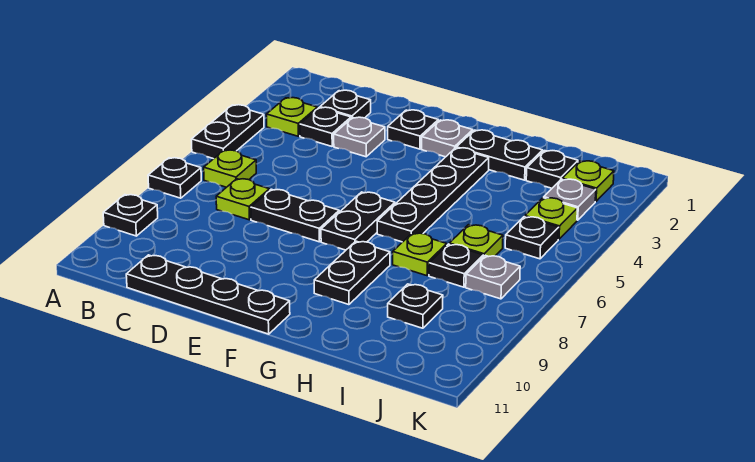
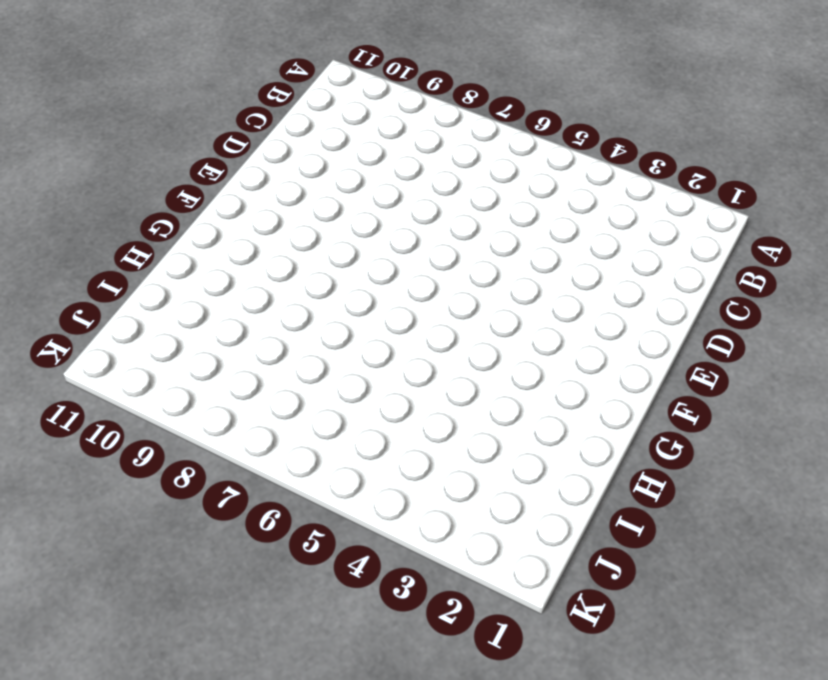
none -> black plate A4:A5 level 1
none -> black plate A7 level 1
none -> black plate A9 level 1

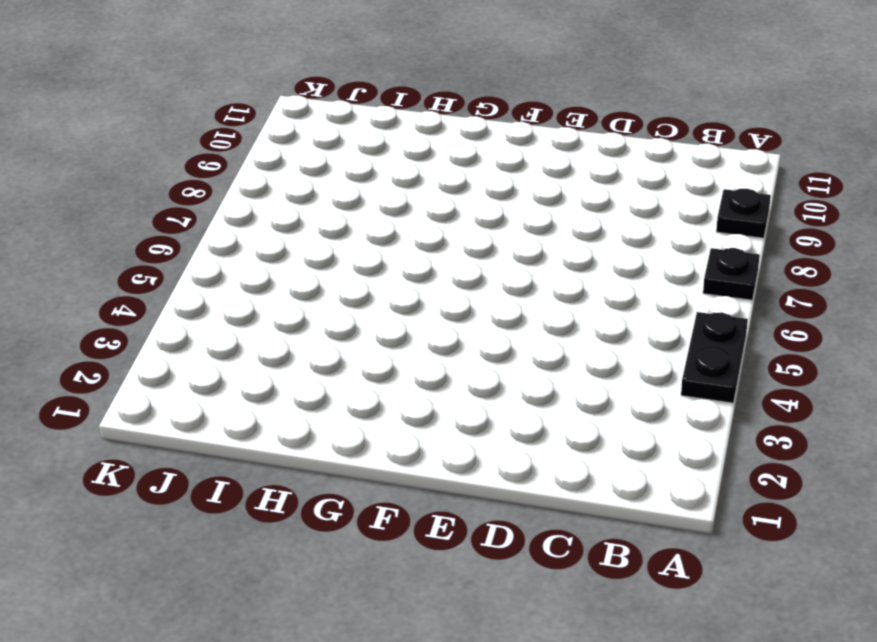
none -> lime plate B3 level 1
none -> lime plate B6 level 1
none -> black plate C2 level 1

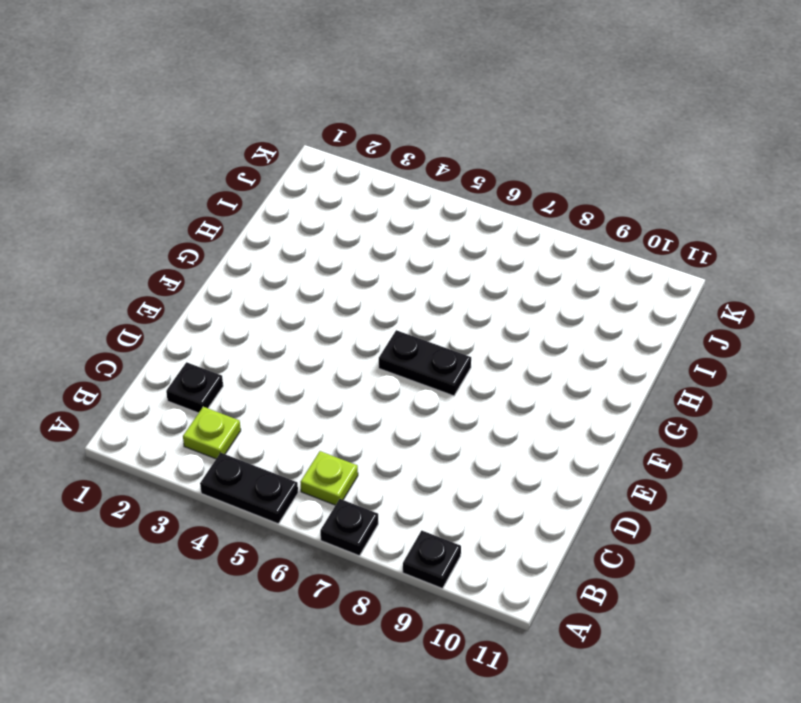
none -> black plate C3 level 1
none -> lime plate C7 level 1
none -> black plate C11:F11 level 1

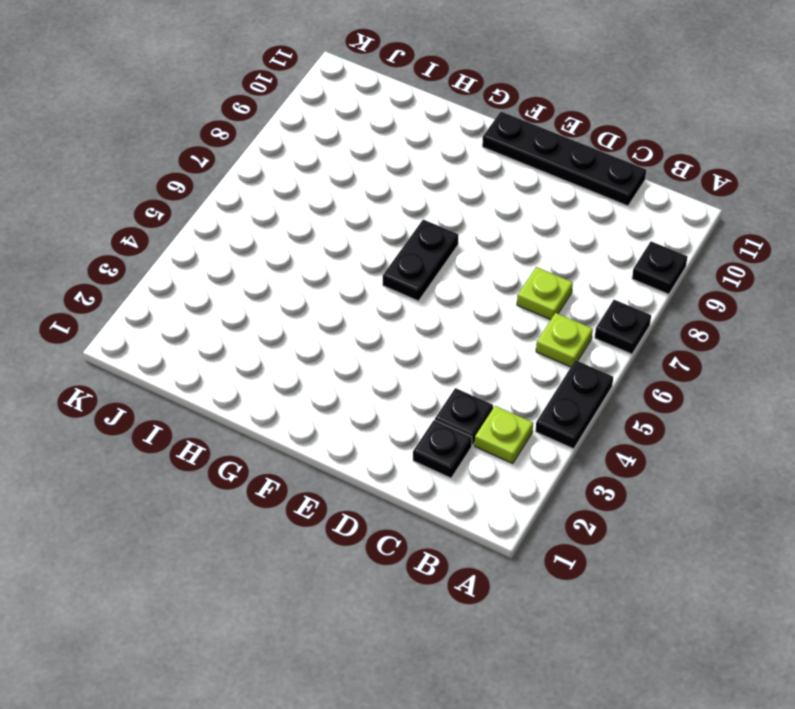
none -> grey plate D3 level 1
none -> black plate D7:E7 level 1
none -> black plate E2 level 1

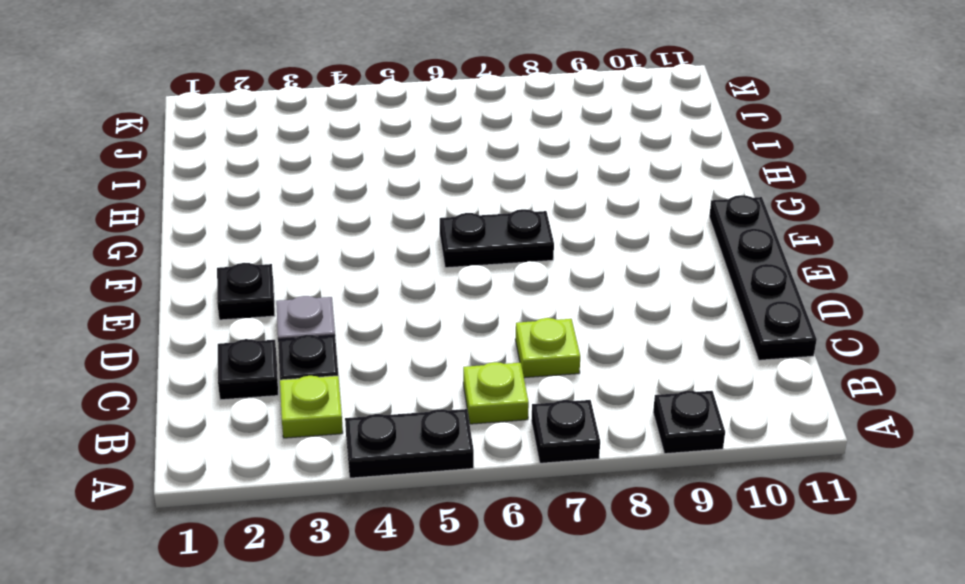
none -> black plate D7:E7 level 1
none -> grey plate F2 level 1
none -> black plate G2:H2 level 1

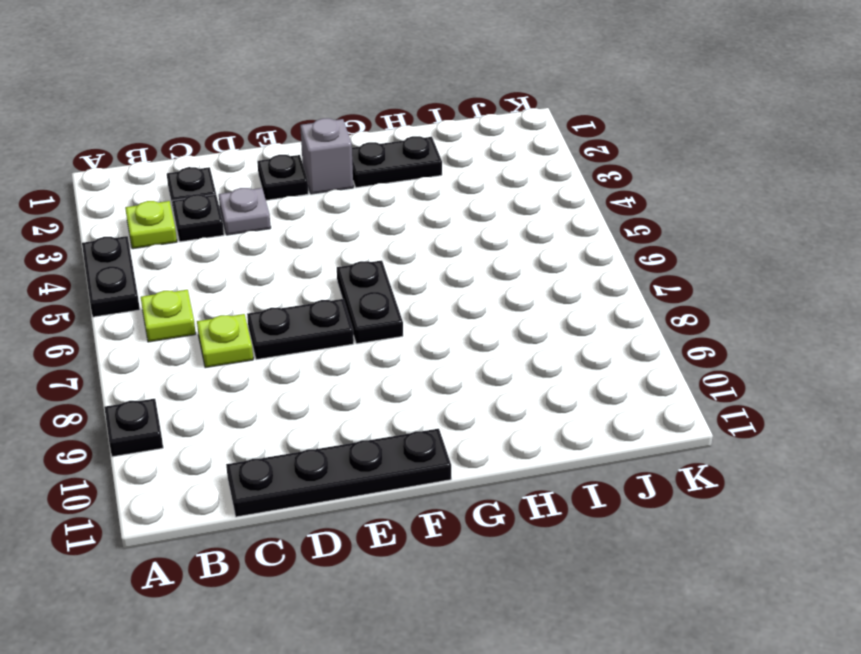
grey brick F2 level 1 -> grey plate F2 level 1
none -> black plate A7 level 1
none -> black plate G3:G6 level 1
none -> black plate G8:G9 level 1

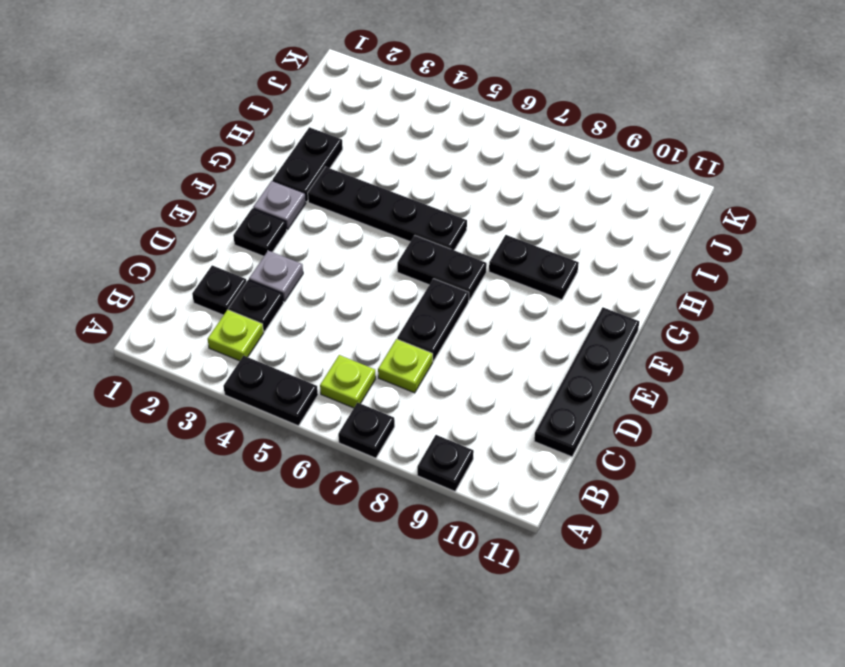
none -> lime plate H7 level 1
none -> black plate I2 level 1
none -> lime plate I6 level 1

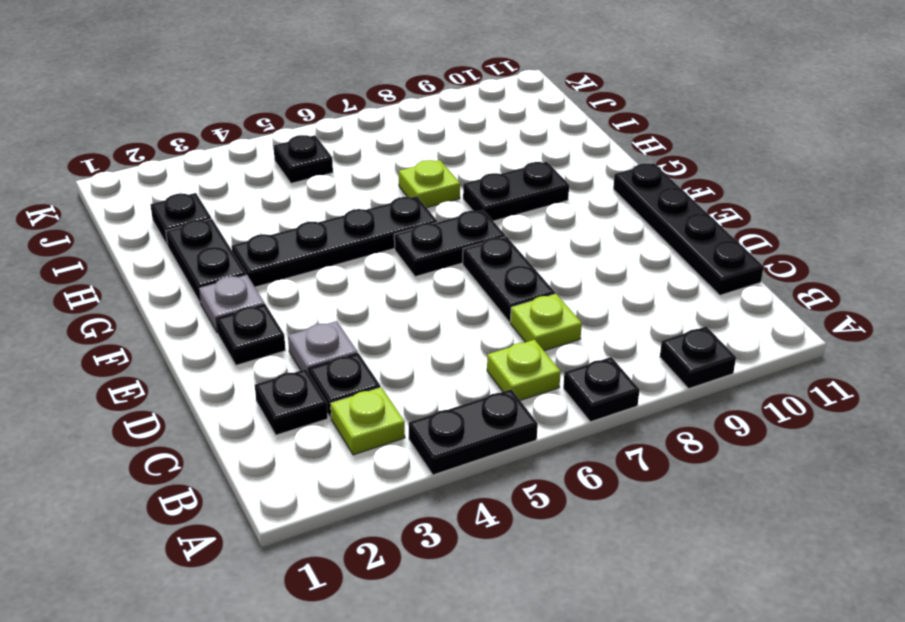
none -> lime plate I6 level 1
none -> black plate I7 level 1
none -> black plate I9 level 1

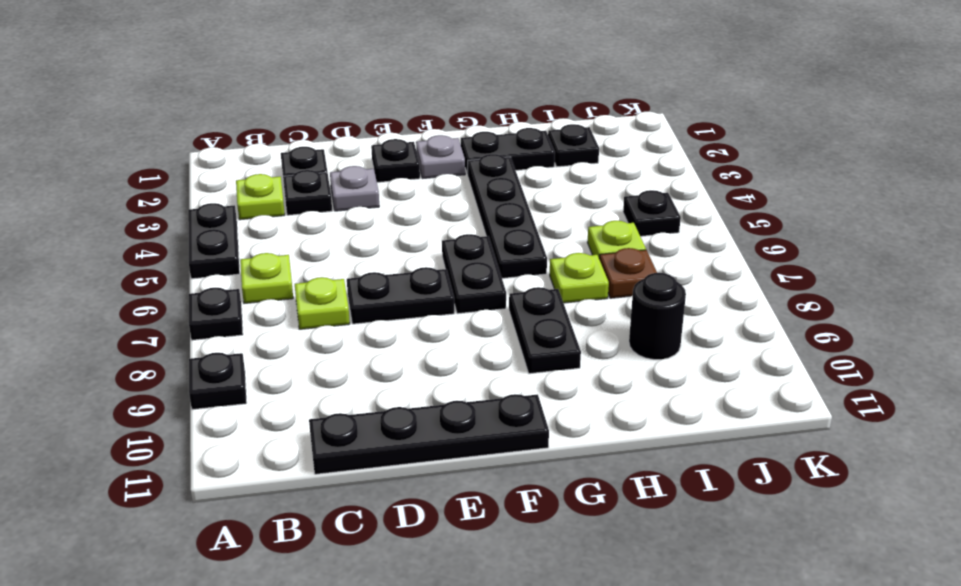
brown plate I7 level 1 -> black plate I7 level 1
black round brick I9 level 1 -> black plate I9 level 1
none -> lime plate J2 level 1
none -> grey plate J3 level 1
none -> lime plate J4 level 1

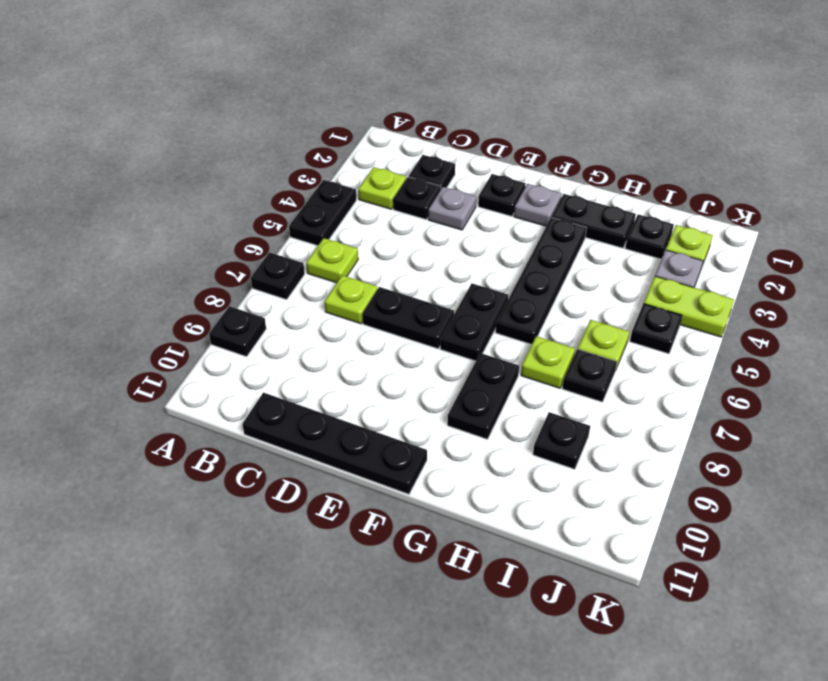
lime plate J4:K4 level 1 -> lime plate J4 level 1
none -> grey plate J7 level 1

